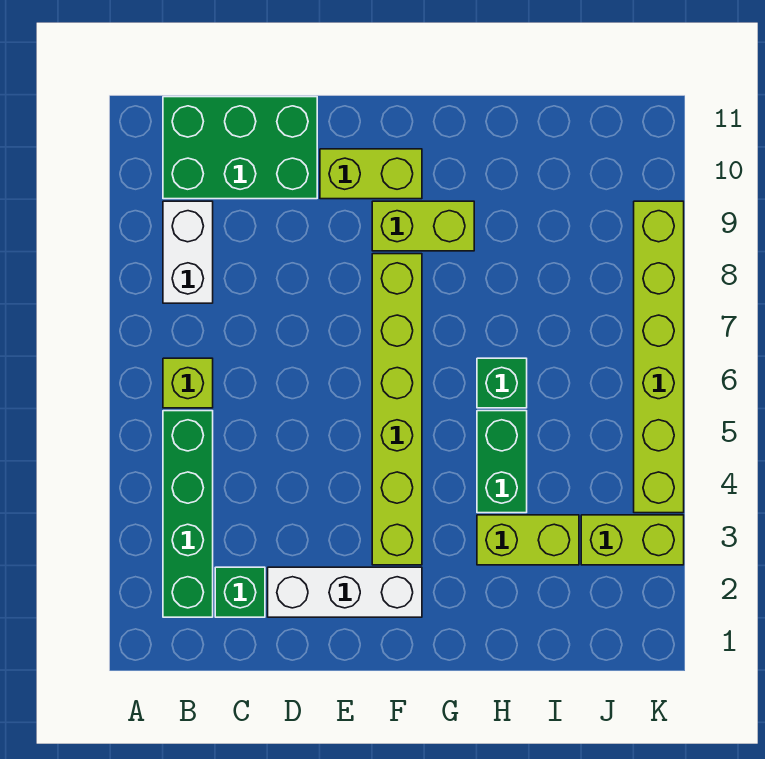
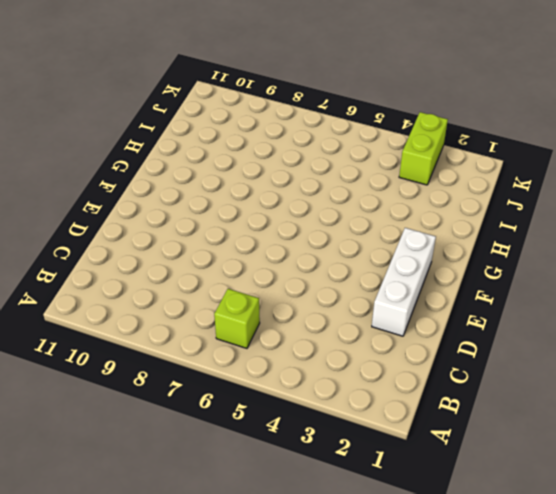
none -> green brick B2:B5 level 1
none -> white brick B8:B9 level 1
none -> green brick B10:D11 level 1

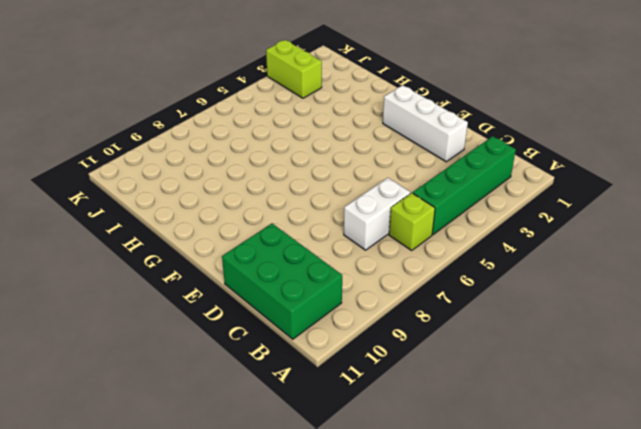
white brick C6:C7 level 1 -> white brick B8:B9 level 1
none -> green brick C2 level 1
none -> lime brick E10:F10 level 1
none -> lime brick F3:F8 level 1

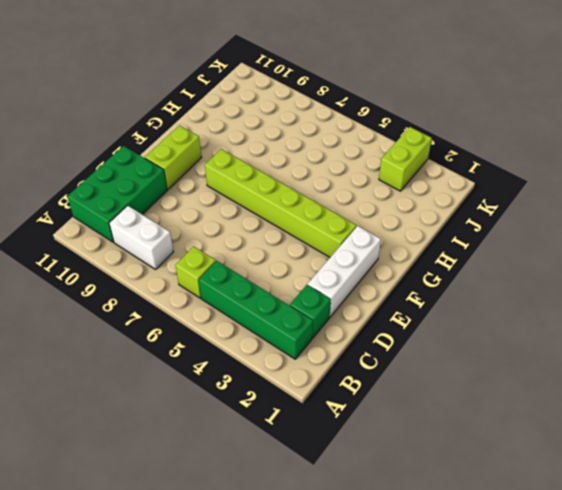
none -> lime brick F9:G9 level 1
none -> lime brick H3:I3 level 1
none -> green brick H4:H5 level 1

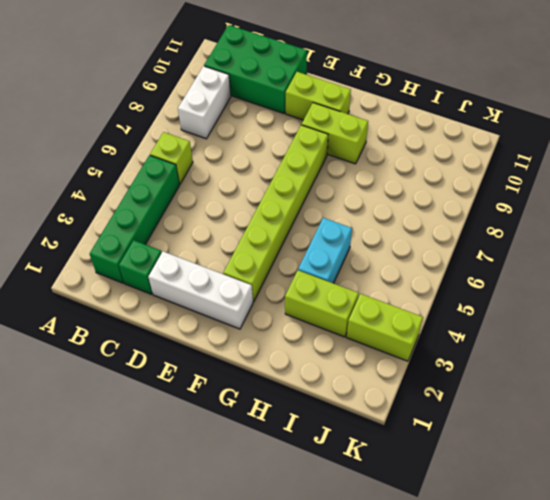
cyan brick H4:H5 level 1 -> green brick H4:H5 level 1
none -> green brick H6 level 1
none -> lime brick K4:K9 level 1

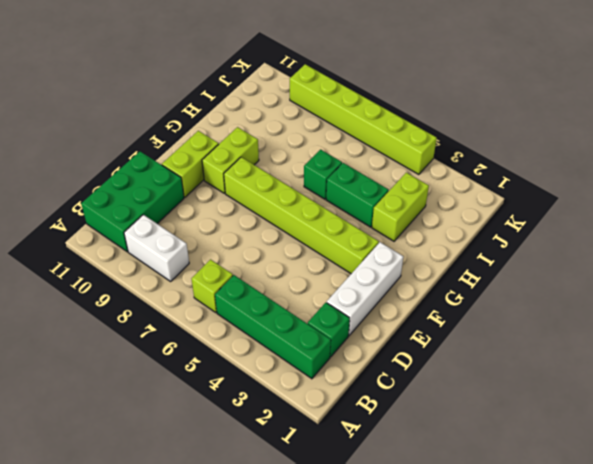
none -> lime brick J3:K3 level 1

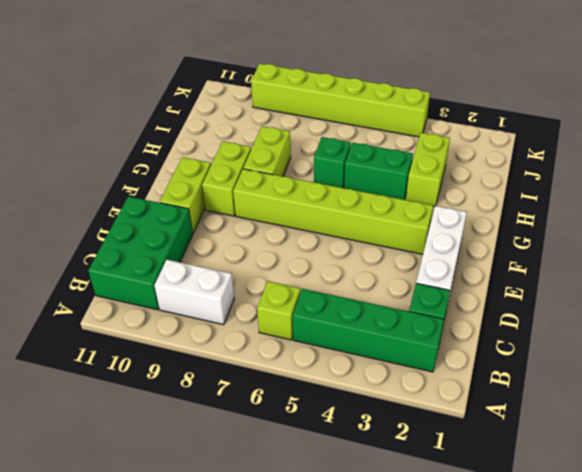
lime brick G8:H8 level 1 -> lime brick J3:K3 level 1

